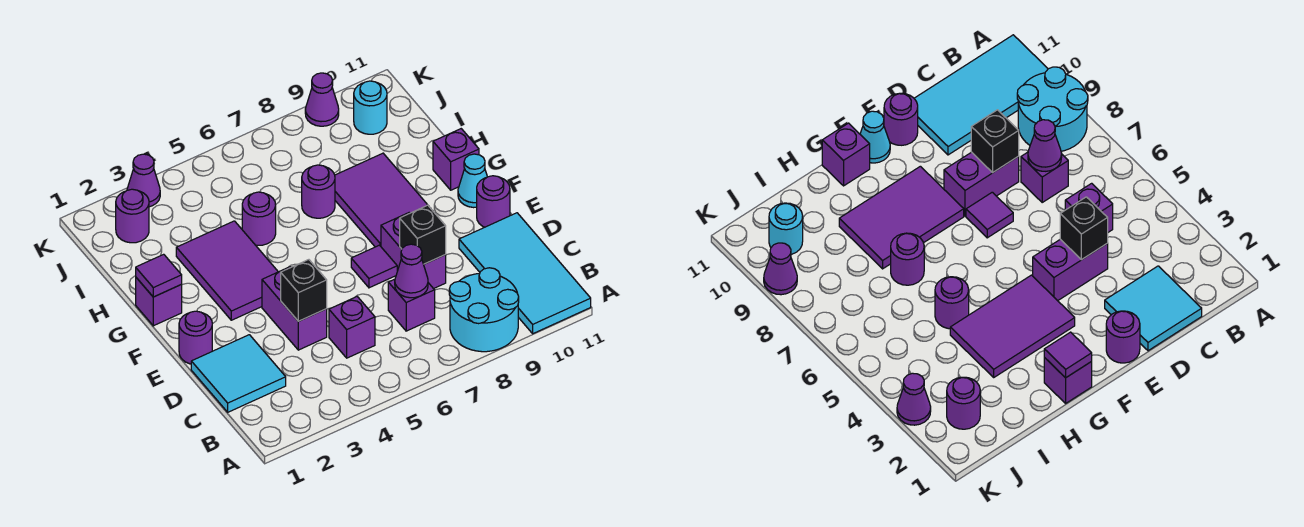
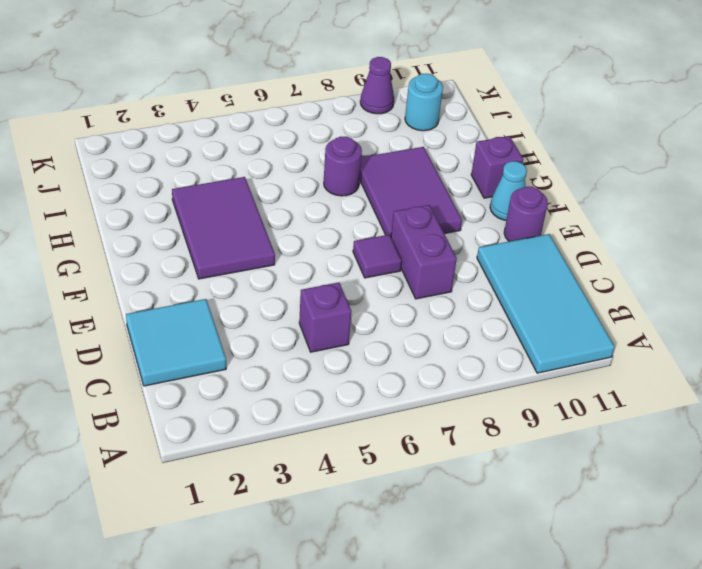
none -> cyan round brick A8:B9 level 1
none -> purple brick C7 level 1
none -> purple brick D4:E4 level 1

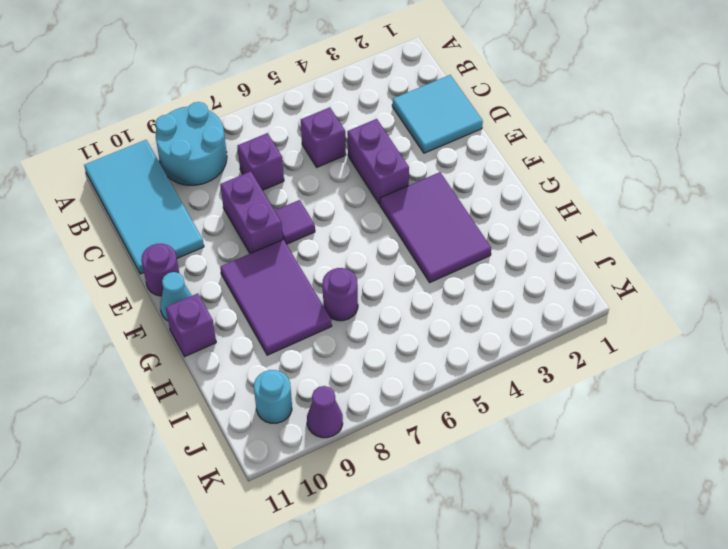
none -> purple round brick E1 level 1
none -> purple brick G1 level 1
none -> purple round brick H5 level 1

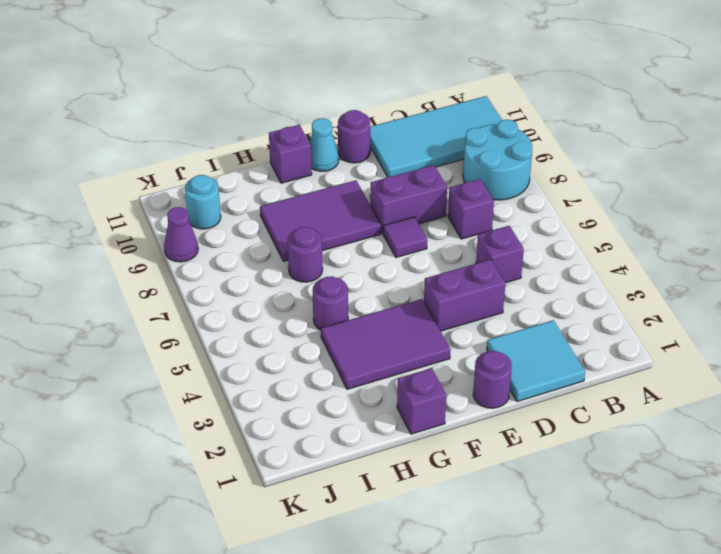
none -> purple round brick J2 level 1
none -> purple cone K3 level 1
none -> purple cone C7 level 2

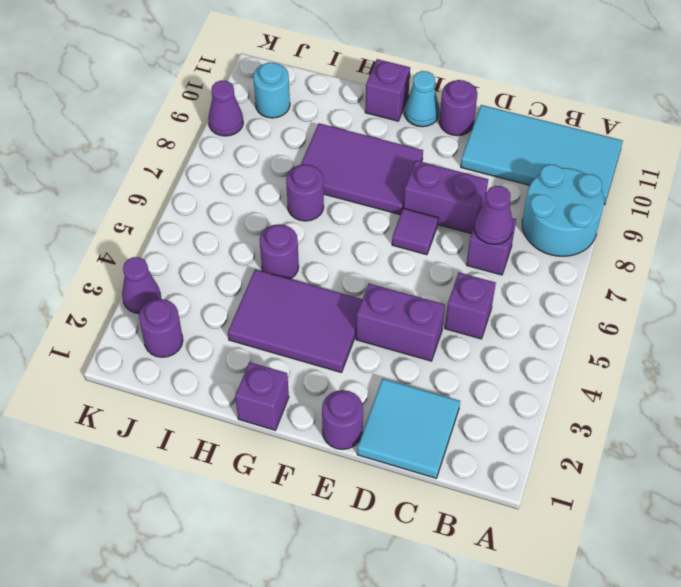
none -> black brick D4 level 2
none -> black brick D8 level 2
none -> purple tile G1 level 2

